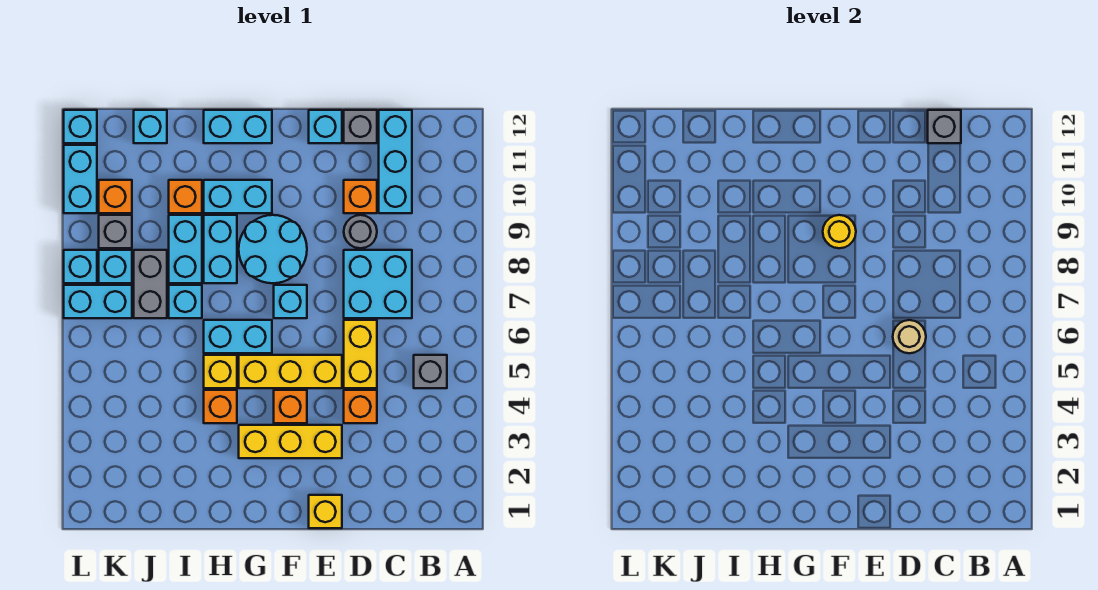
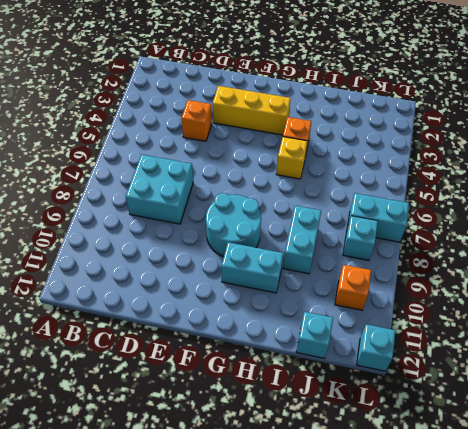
none -> grey brick B5 level 1
none -> cyan brick C10:C12 level 1
none -> yellow brick D5:D6 level 1
none -> grey round brick D9 level 1

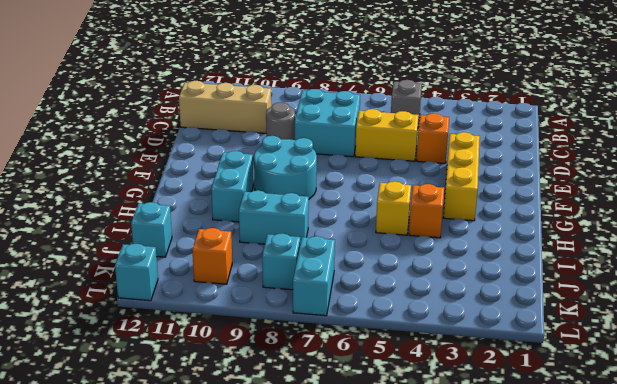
tan brick C10:C12 level 1 -> cyan brick C10:C12 level 1
none -> orange brick D10 level 1
none -> grey brick D12 level 1
none -> yellow brick E1 level 1
none -> yellow brick E5:G5 level 1

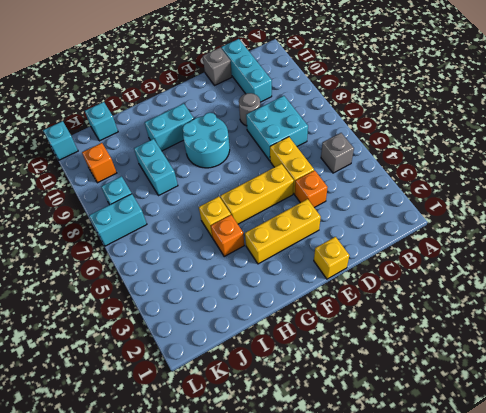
none -> orange brick D10 level 1
none -> cyan brick E12 level 1
none -> orange brick F4 level 1
none -> cyan brick F7 level 1

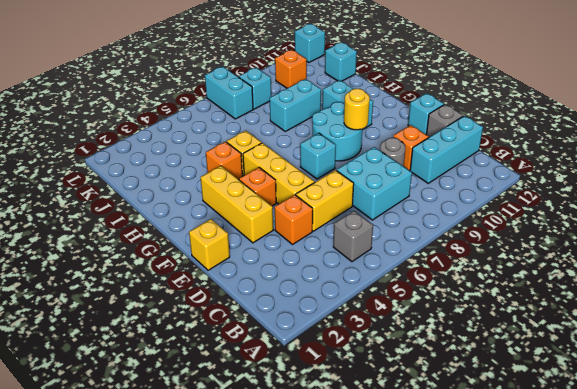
none -> cyan brick G6:H6 level 1
none -> cyan brick G12:H12 level 1
none -> cyan brick H8:H9 level 1
none -> cyan brick I7 level 1

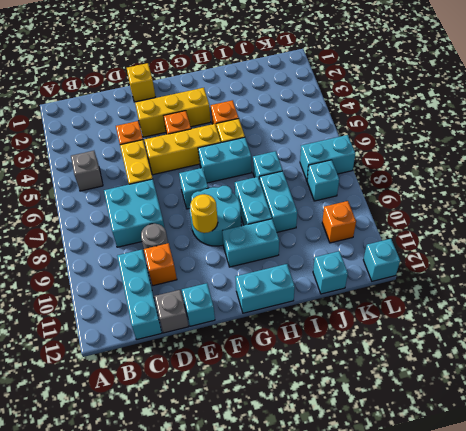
none -> orange brick I10 level 1
none -> grey brick J7:J8 level 1
none -> grey brick K9 level 1
none -> cyan brick L8 level 1

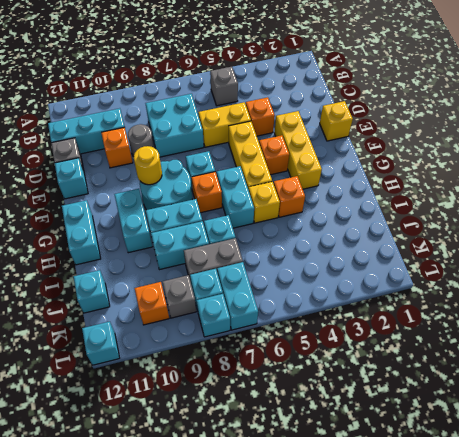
orange brick G7 level 1 -> orange brick I10 level 1
none -> cyan brick L10:L11 level 1
none -> grey brick C12 level 2
none -> tan round brick D6 level 2

